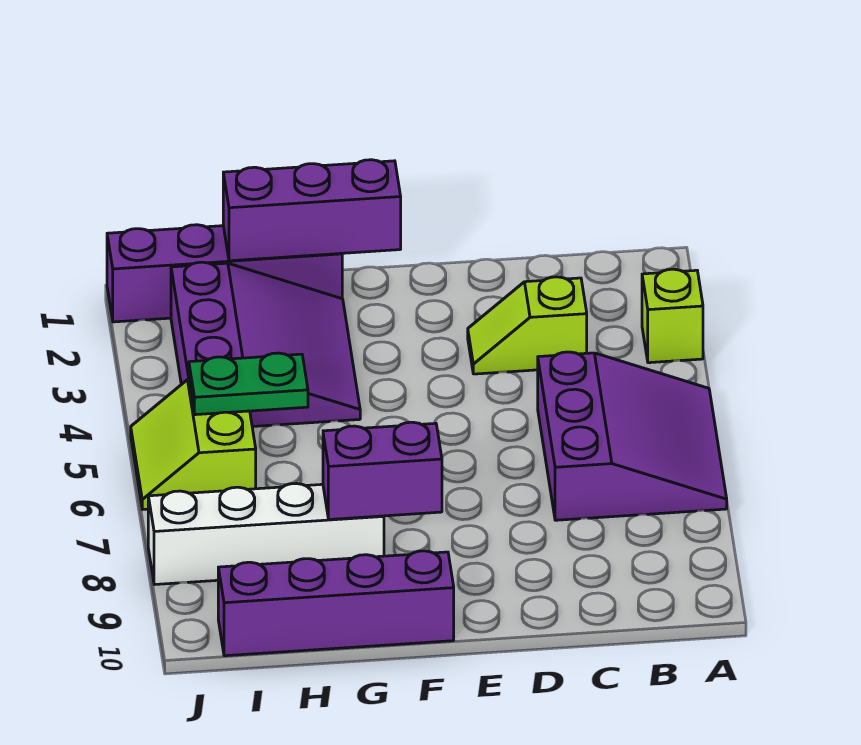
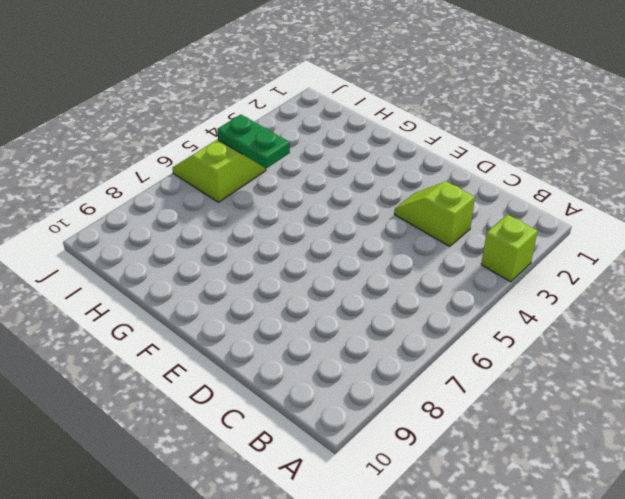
none -> purple slope A5:C7 level 1 top C
none -> purple brick F10:I10 level 1

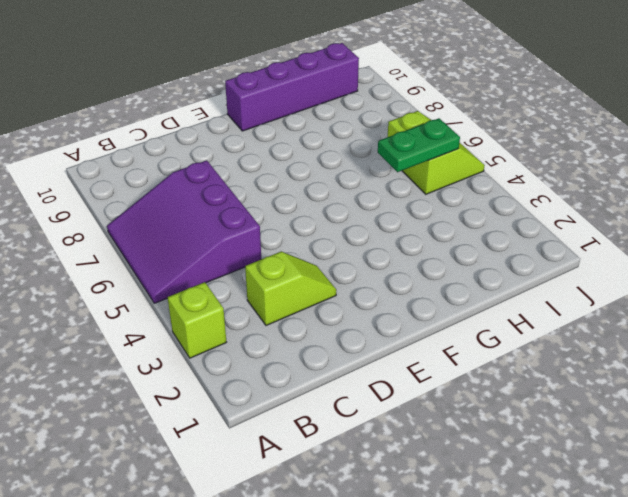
none -> purple brick G1:J1 level 1
none -> purple slope G2:I4 level 1 top I

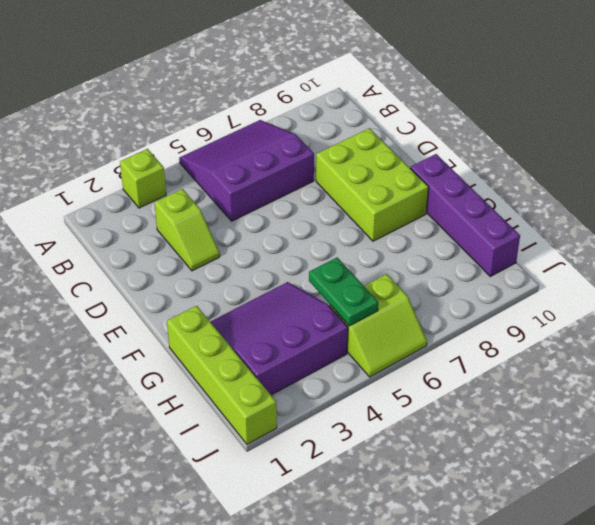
lime brick D8:F9 level 1 -> none
lime brick G1:J1 level 1 -> purple brick G1:J1 level 1
none -> white brick G8:J8 level 1
none -> purple brick F1:H1 level 2

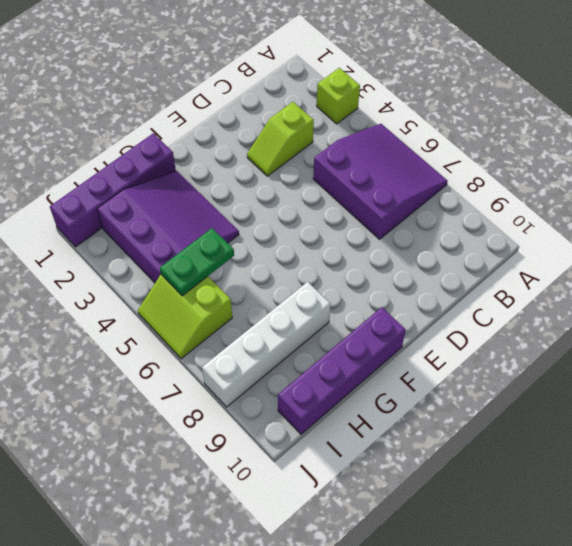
none -> purple brick F1:H1 level 2
none -> purple brick F8:G8 level 2

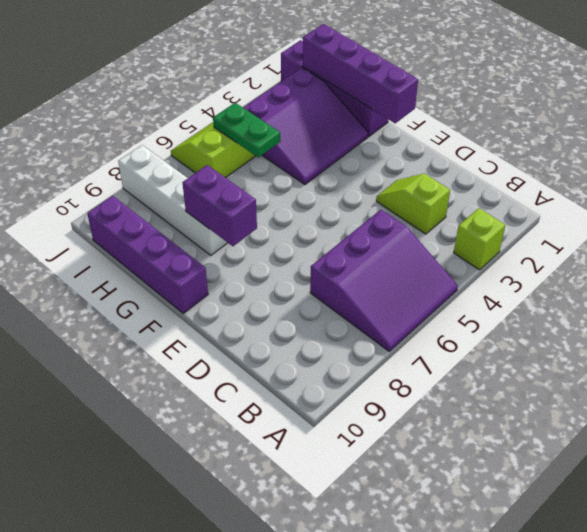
purple brick F1:I1 level 2 -> purple brick F1:H1 level 2

